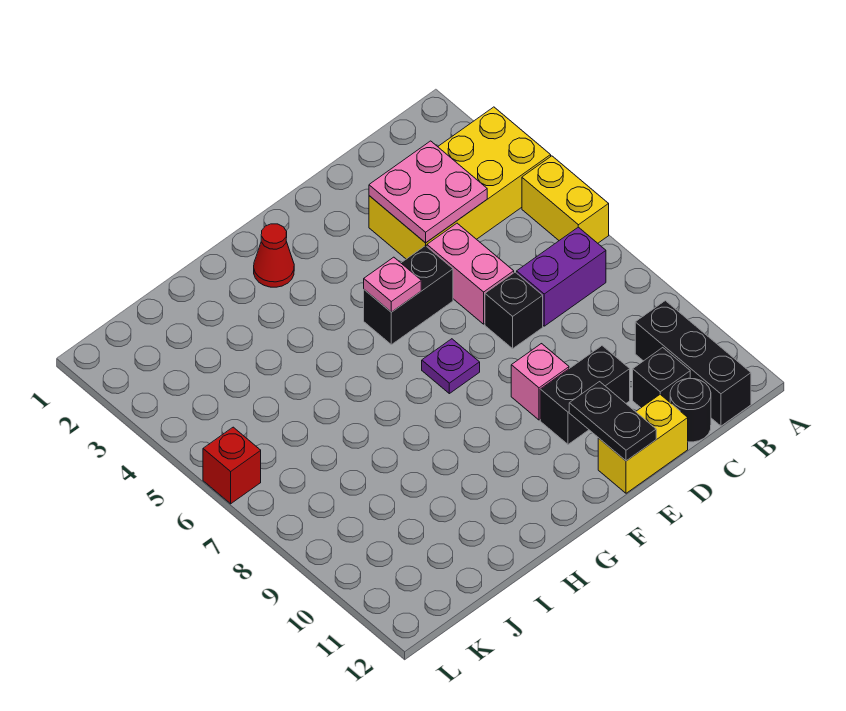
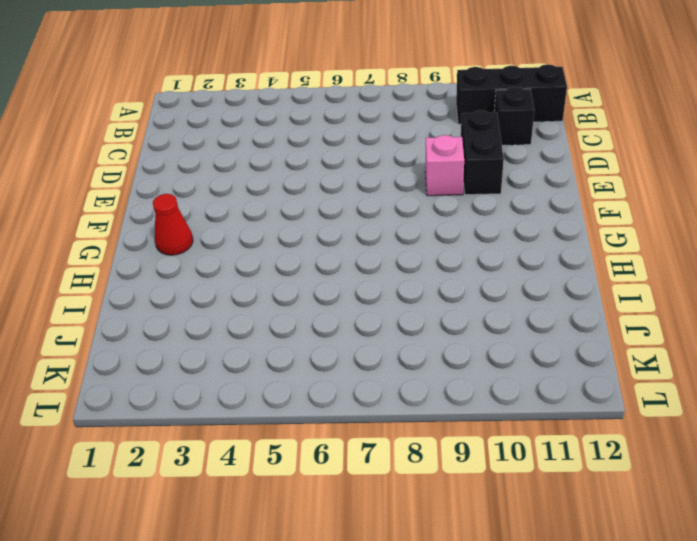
none -> yellow brick A3:D4 level 1
none -> yellow brick A5:A6 level 1
none -> purple brick B7:C7 level 1

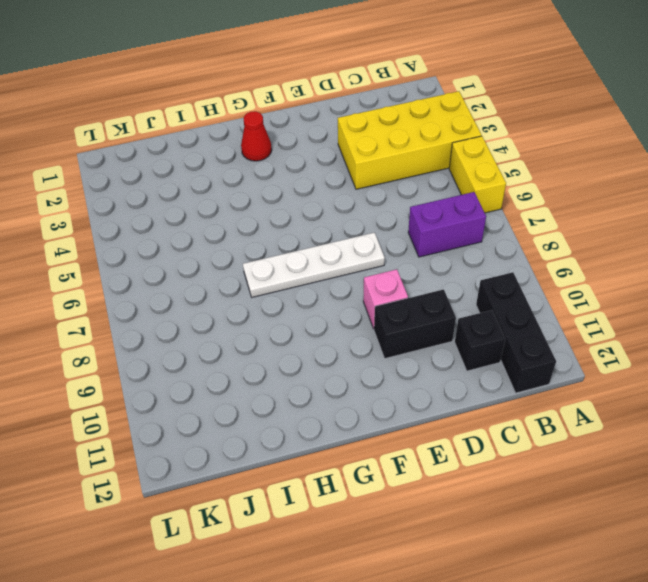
white plate E7:H7 level 1 -> purple plate F7 level 1
none -> black round brick C12 level 1
none -> pink brick D5:D6 level 1
none -> black brick D7 level 1

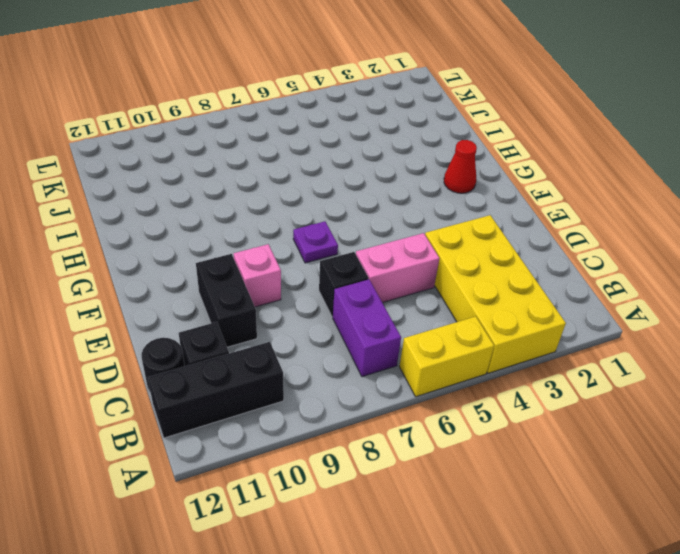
none -> yellow brick D12:E12 level 1
none -> black brick E5:F5 level 1
none -> red brick L6 level 1

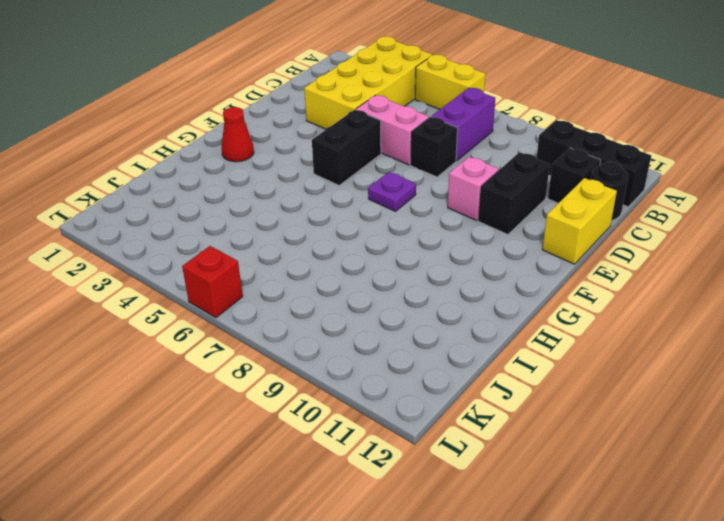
none -> pink plate C3:D4 level 2
none -> black plate E11:E12 level 2
none -> pink plate F5 level 2

